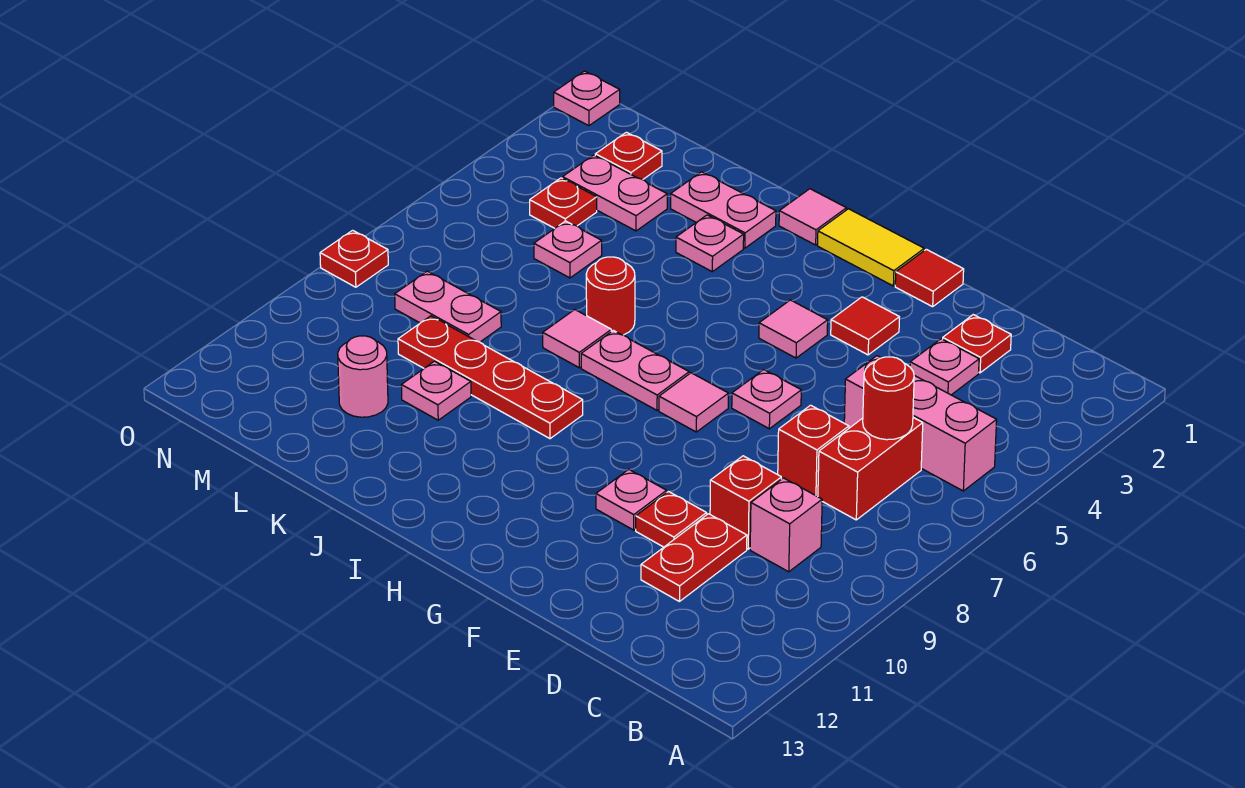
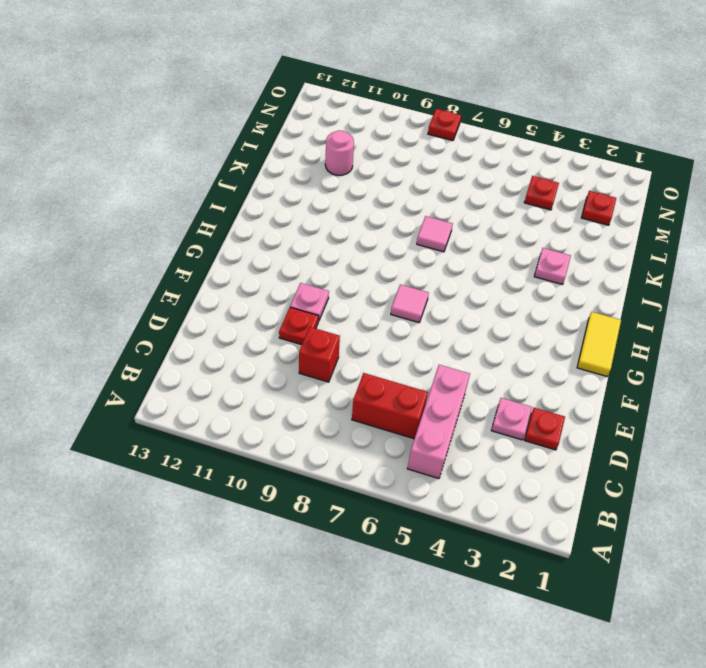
none -> pink brick C9 level 1
none -> red brick D7 level 1
none -> red plate D10:D11 level 1
none -> red tile F1 level 1

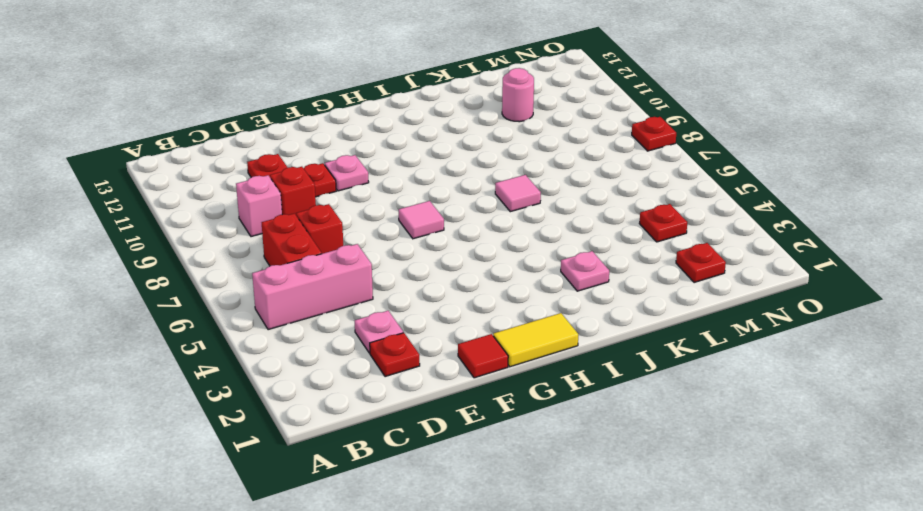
none -> red tile F3 level 1
none -> pink plate F6 level 1
none -> pink tile G4 level 1
none -> pink plate H7:I7 level 1

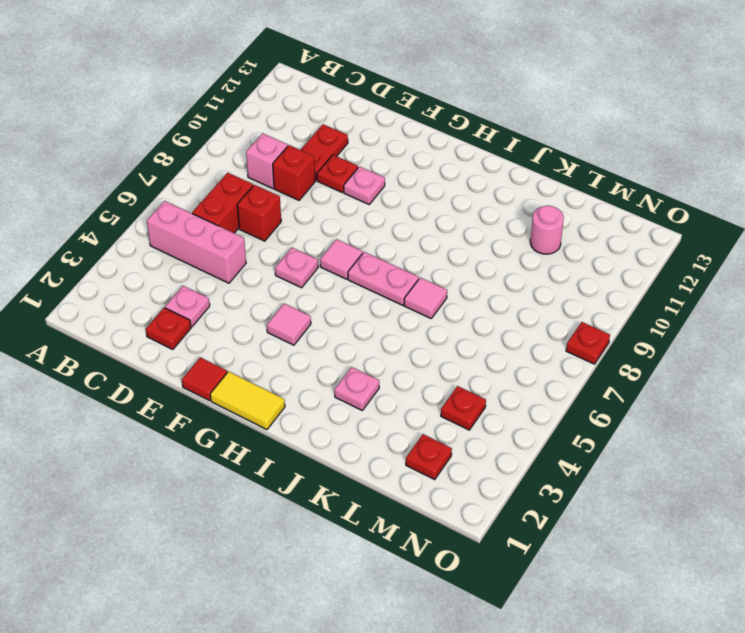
none -> red tile F3 level 1
none -> pink tile I1 level 1
none -> red plate I9:L9 level 1
none -> pink plate J2:K2 level 1

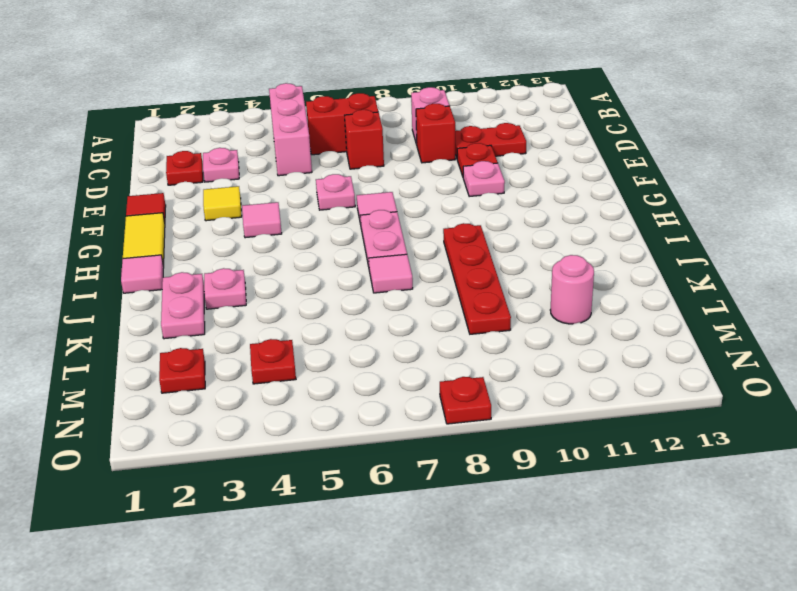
yellow tile F3 level 1 -> red tile F3 level 1
none -> red round brick J6 level 1
none -> pink plate K10 level 1
none -> pink plate L3:M3 level 1
none -> pink plate L5 level 1

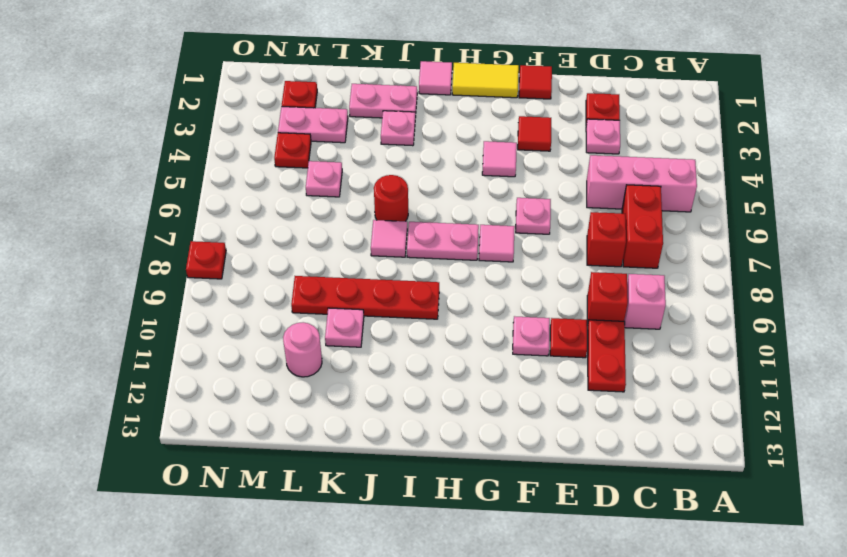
none -> pink plate L8:M8 level 1
none -> pink plate O1 level 1
none -> red round brick C6 level 2

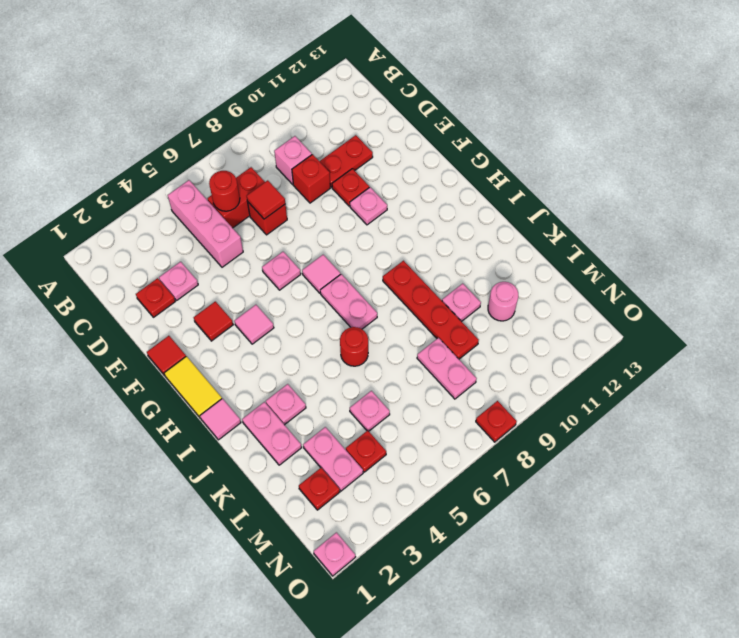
red tile D7 level 2 -> none
none -> pink tile J7 level 1

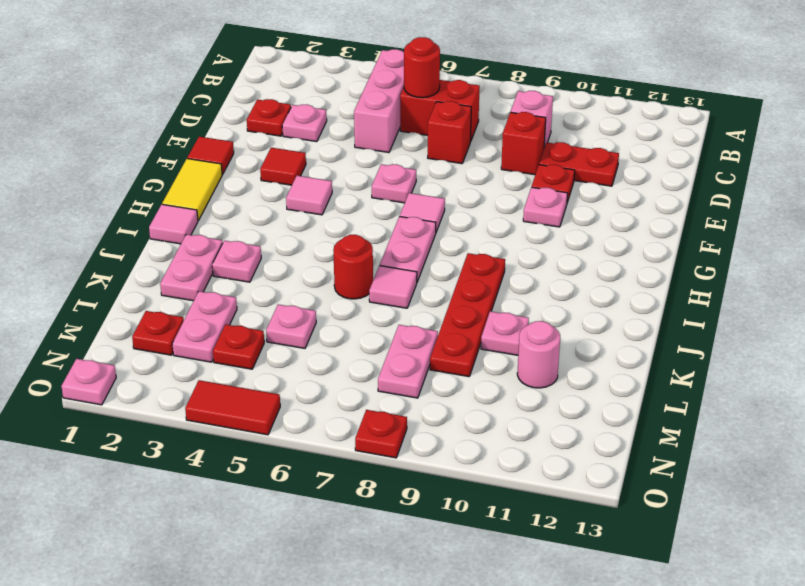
red tile O4:O5 level 1 -> none

